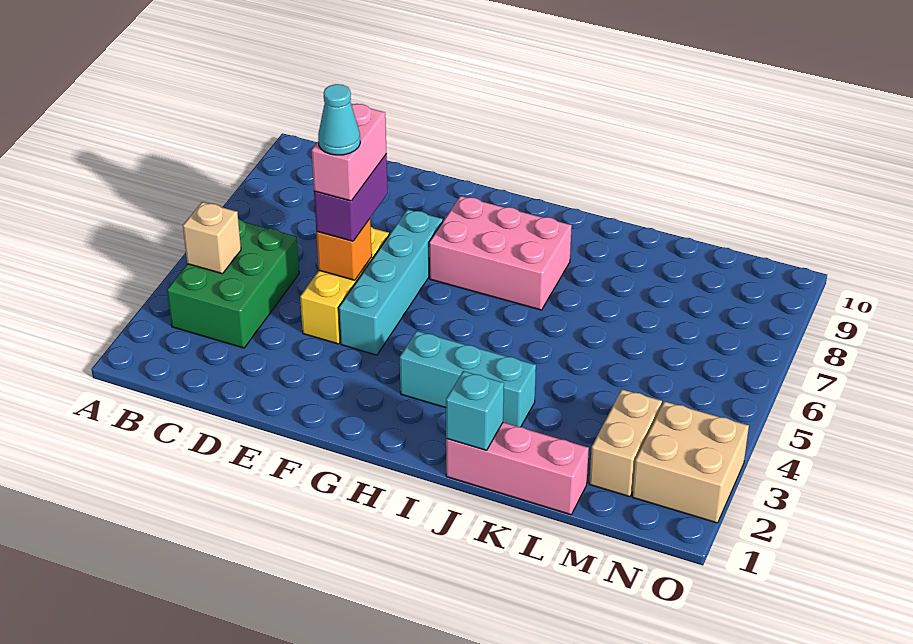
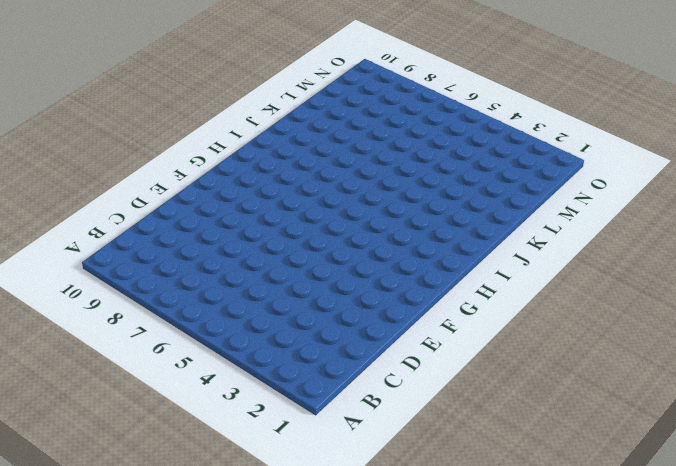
none -> green brick B3:C5 level 1
none -> yellow brick E4:E6 level 1
none -> cyan brick F4:F7 level 1

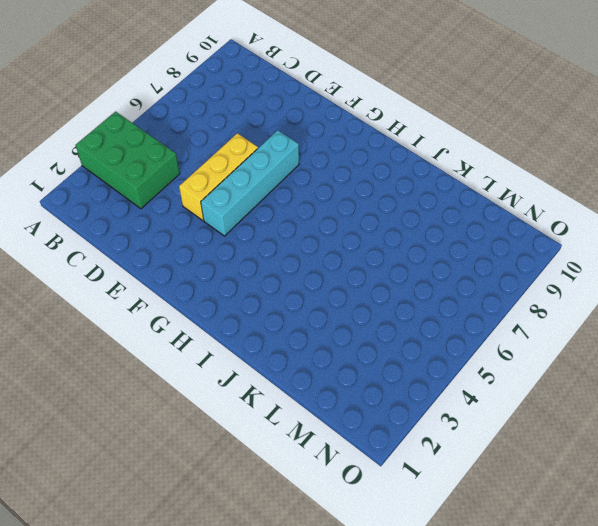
green brick A3:C4 level 1 -> green brick B3:C5 level 1
none -> pink brick G7:I8 level 1
none -> cyan brick H3:J3 level 1
none -> pink brick J1:L1 level 1

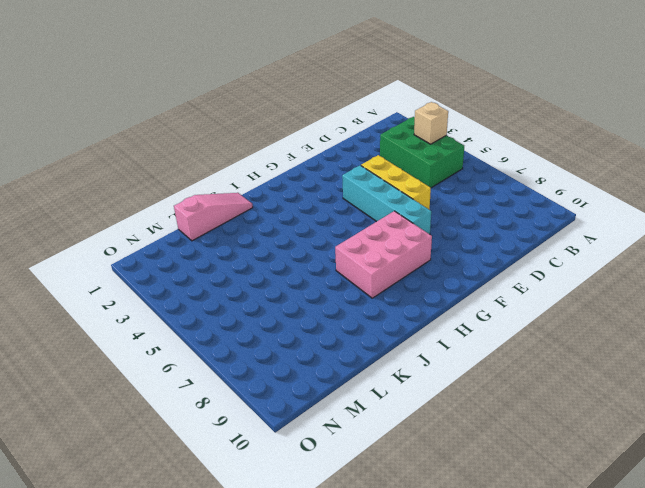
pink slope J1:L1 level 1 top L -> pink brick J1:L1 level 1
none -> cyan brick H3:J3 level 1
none -> tan brick M2:M3 level 1
none -> tan brick N2:O3 level 1

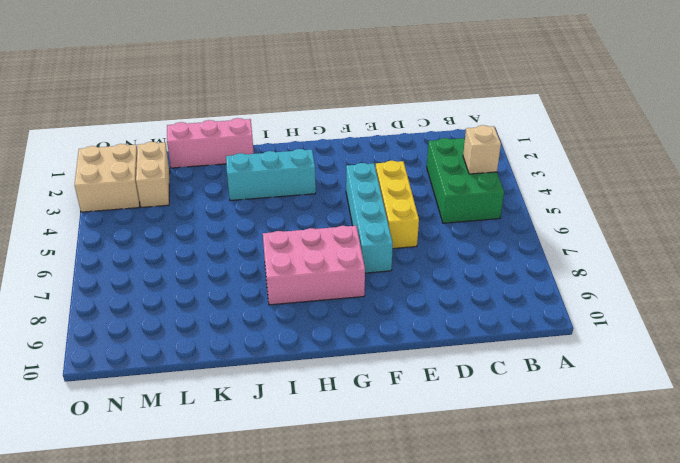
none -> orange brick E5 level 2
none -> cyan brick J1 level 2
none -> purple brick E5:E6 level 3

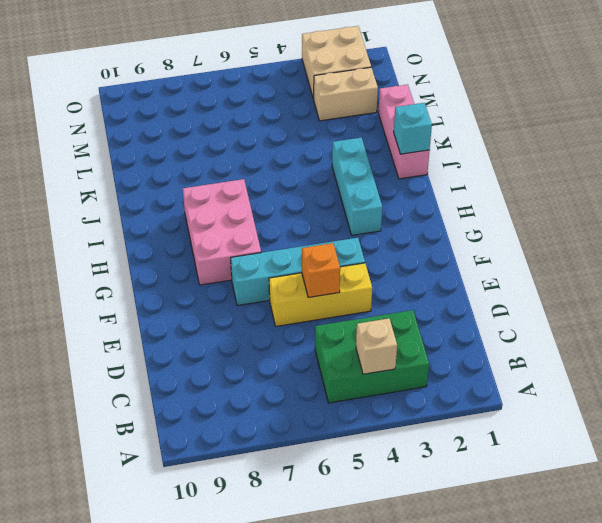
none -> purple brick E5:E6 level 3
none -> pink brick E5:E6 level 4
none -> cyan cone E5 level 5

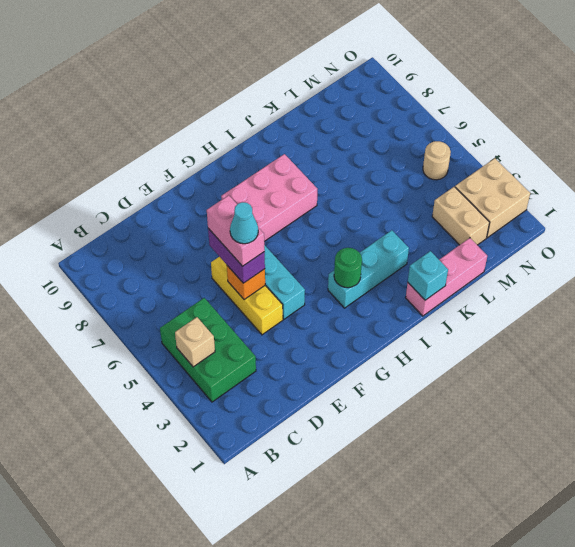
green round brick H3 level 2 -> none
tan round brick N5 level 1 -> none

